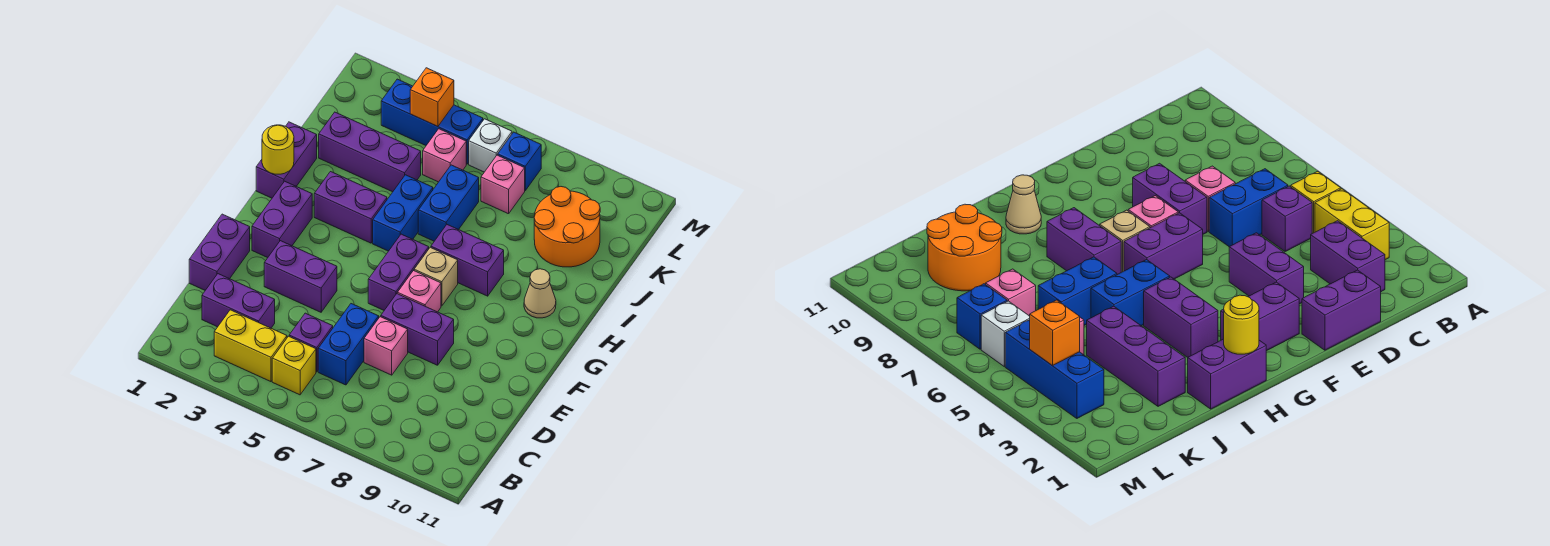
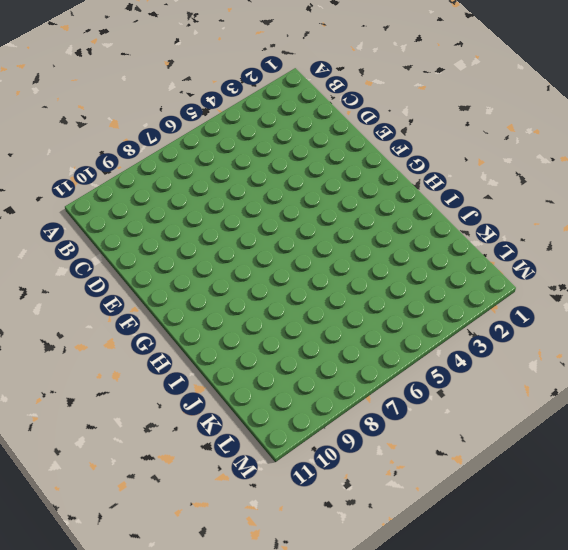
none -> yellow brick B3:B4 level 1
none -> yellow brick B5 level 1
none -> purple brick C2:C3 level 1

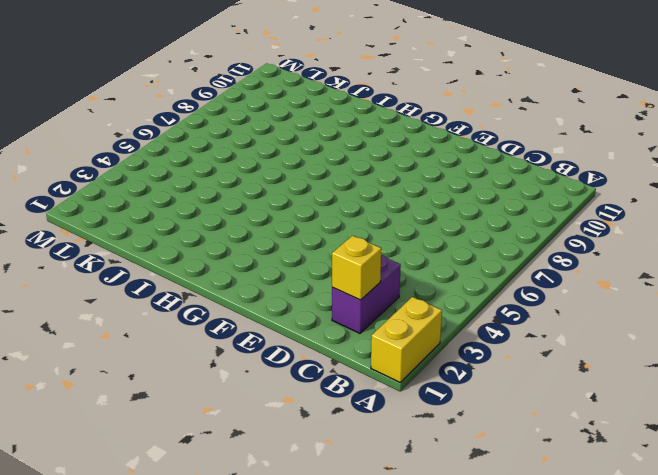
yellow brick A1:A2 level 1 -> yellow brick B3:B4 level 1
yellow brick C2 level 2 -> yellow brick B5 level 1
none -> purple brick C5 level 1
none -> blue brick C6:D6 level 1
none -> purple brick D1:E1 level 1

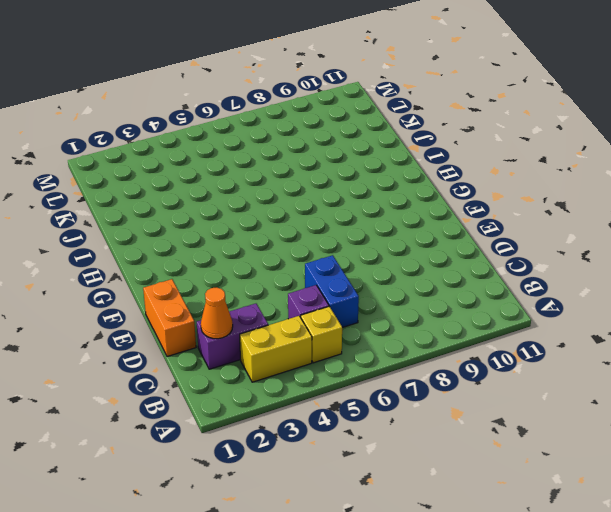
orange cone C2 level 2 -> none
orange brick D1:E1 level 1 -> purple brick D1:E1 level 1
none -> pink brick D7 level 1
none -> purple brick E3:E4 level 1
none -> purple brick E7:E8 level 1

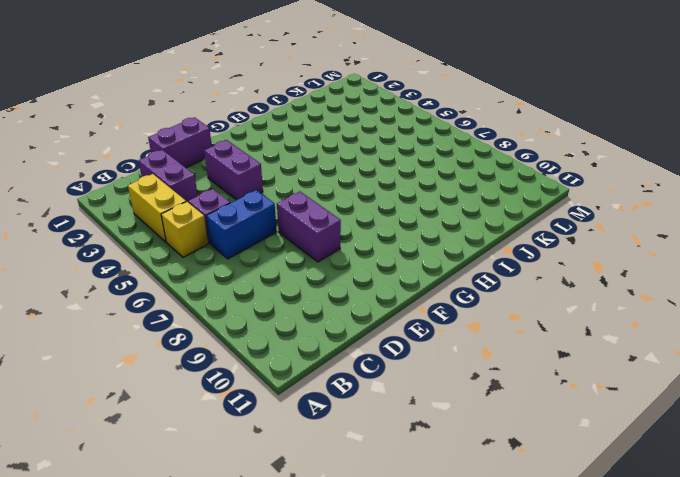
none -> pink brick D7 level 1
none -> purple brick F2:G2 level 1
none -> purple brick F6:G6 level 1

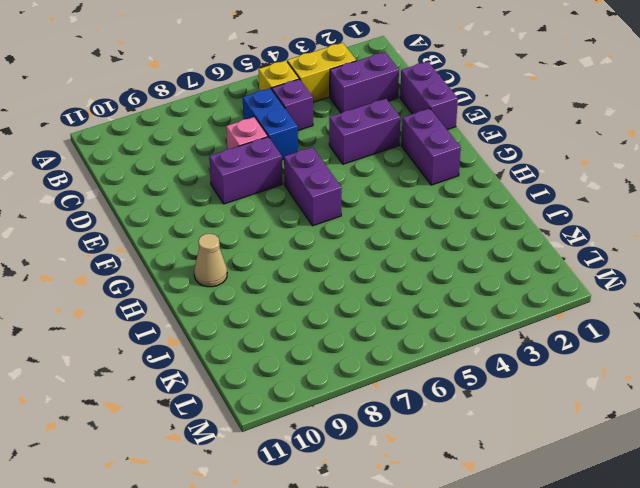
none -> pink brick F7 level 1
none -> tan brick G7 level 1
none -> purple brick H1:I1 level 1

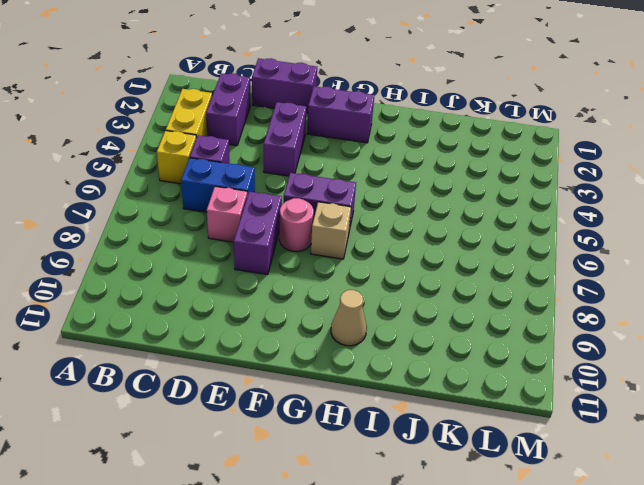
pink round brick F7 level 1 -> pink brick F7 level 1
none -> purple brick H1:I1 level 1
none -> purple brick H3:H4 level 1
none -> blue brick H5:I5 level 1

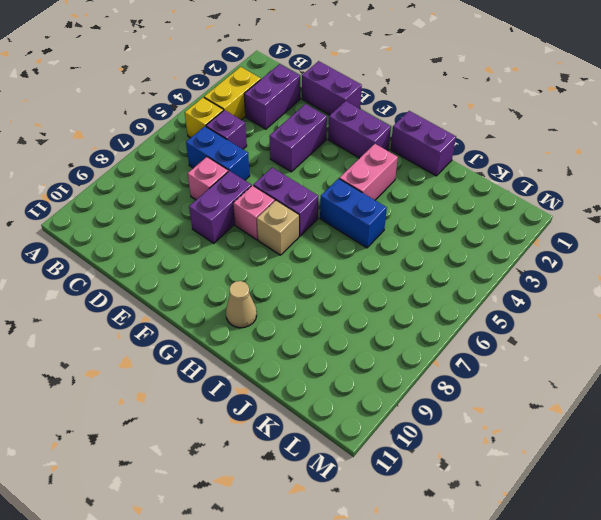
pink brick H3:H4 level 1 -> purple brick H3:H4 level 1
none -> purple brick H7:H8 level 1
none -> blue brick I6:J6 level 1
none -> purple brick J2:J4 level 1

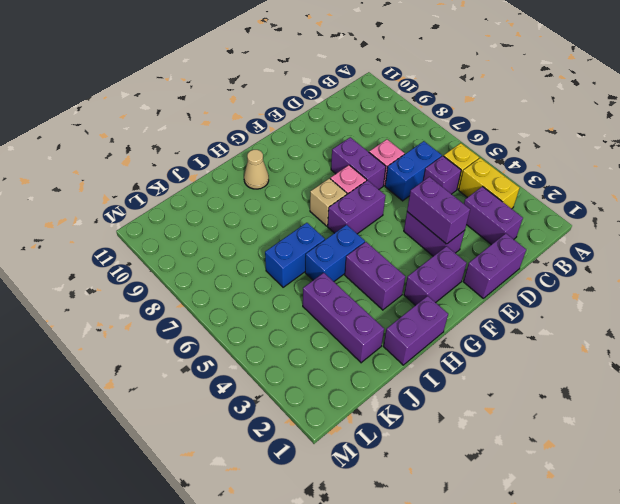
purple brick E3:E4 level 2 -> purple brick H7:H8 level 1
none -> orange round brick J9:K10 level 1
none -> pink brick K5 level 1
none -> pink brick K7 level 1

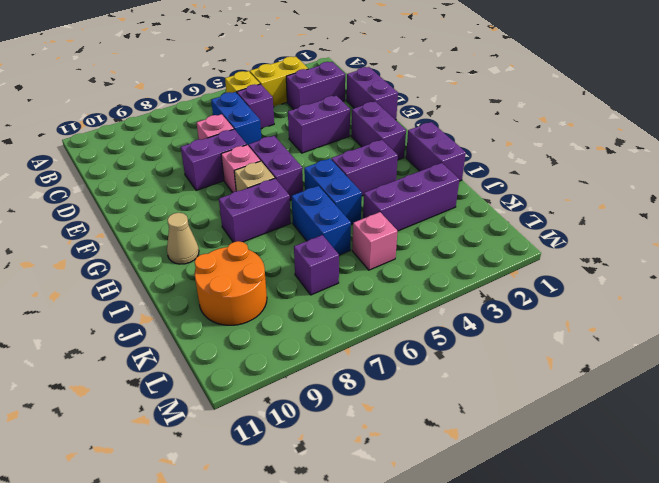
purple brick K7 level 1 -> pink brick K7 level 1
none -> blue brick L3:L5 level 1
none -> white brick L6 level 1
none -> blue brick L7 level 1

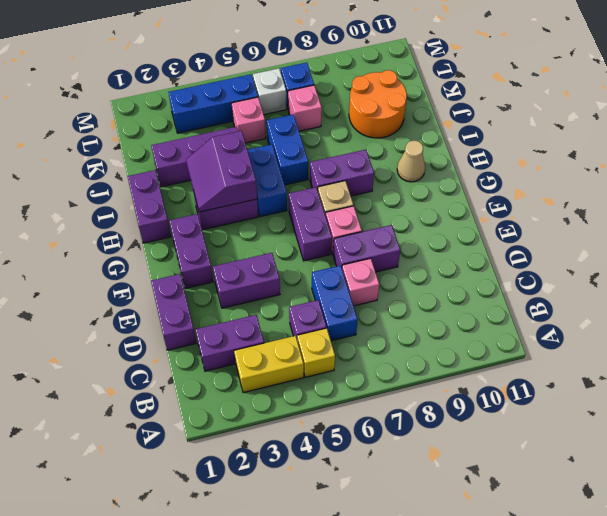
purple slope H3:I4 level 2 top 4 -> none
none -> yellow round brick H1 level 2
none -> orange brick L4 level 2

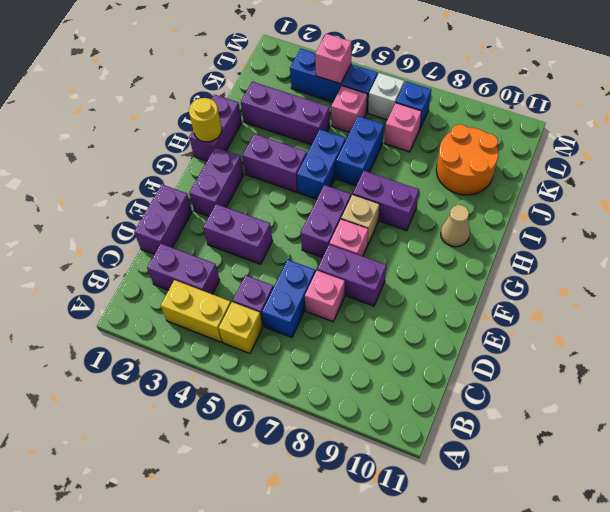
pink brick L4 level 2 -> orange brick L4 level 2

